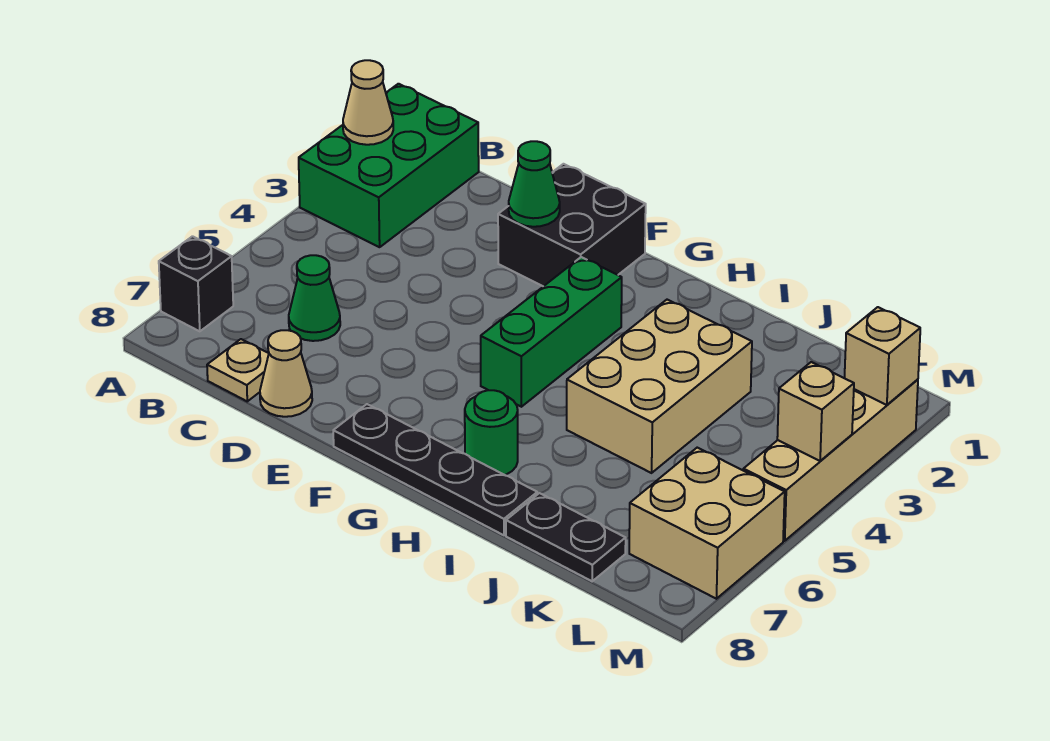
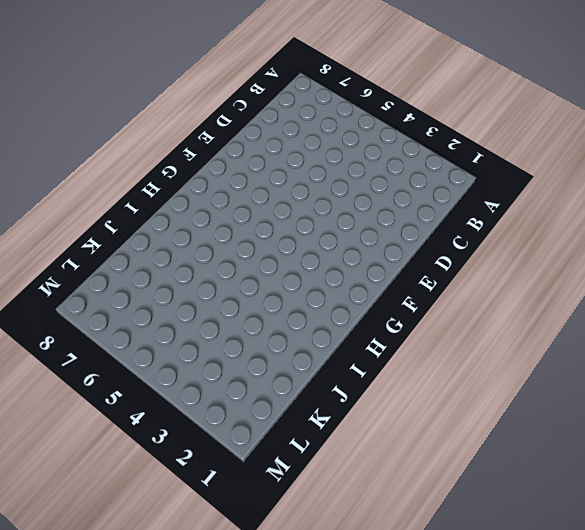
none -> green brick A1:B3 level 1
none -> black brick A7 level 1
none -> green cone C6 level 1

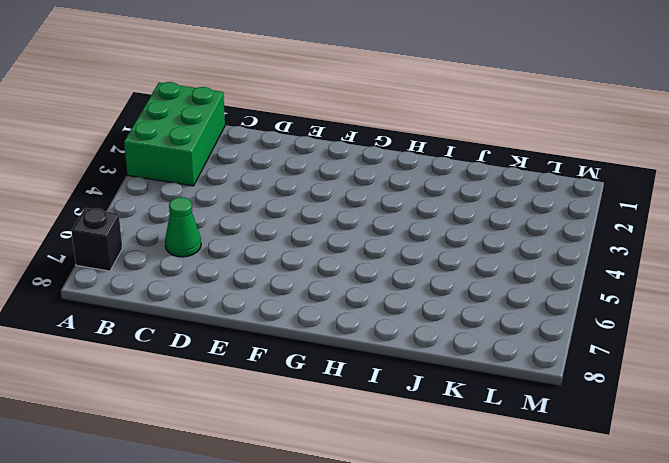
none -> tan plate C8 level 1
none -> tan cone D8 level 1
none -> black brick E1:F2 level 1

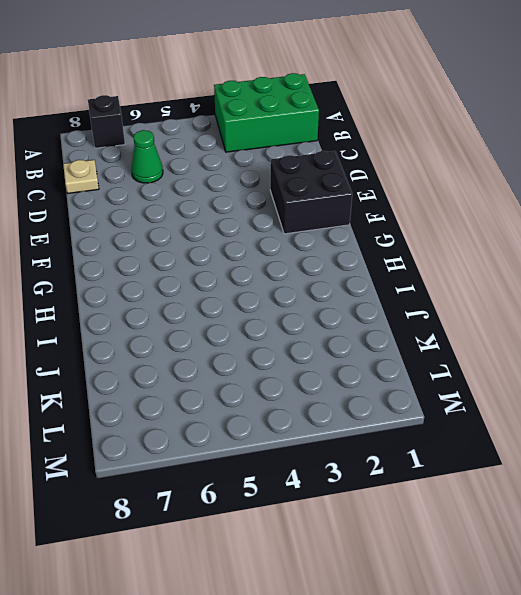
none -> tan cone D8 level 1
none -> black plate F8:I8 level 1
none -> green brick G3:G5 level 1

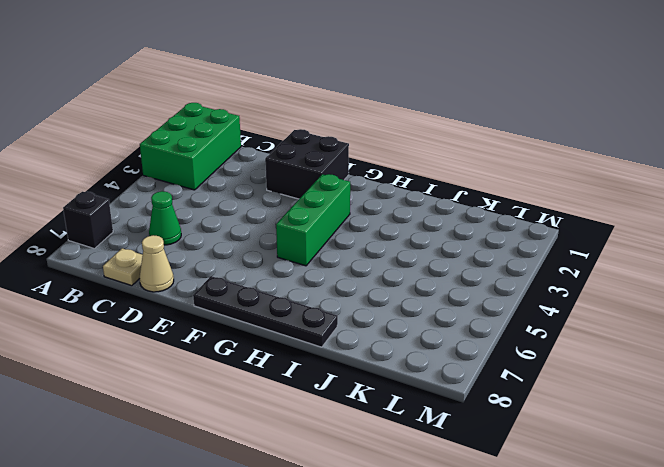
none -> green round brick H7 level 1
none -> tan brick I3:J5 level 1
none -> black plate J8:K8 level 1

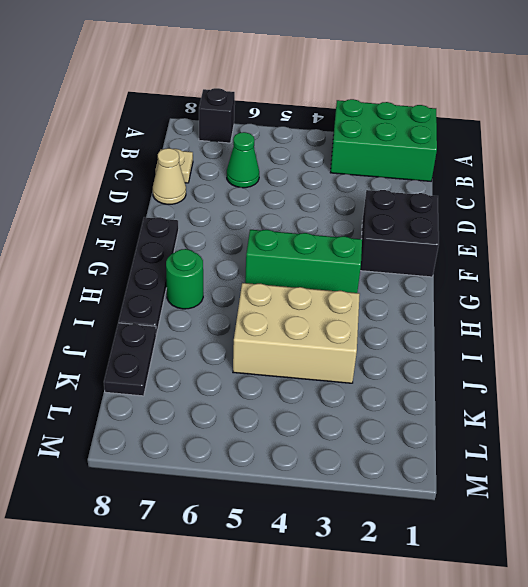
none -> tan brick L6:M7 level 1
none -> tan brick M2:M5 level 1
none -> tan cone A2 level 2

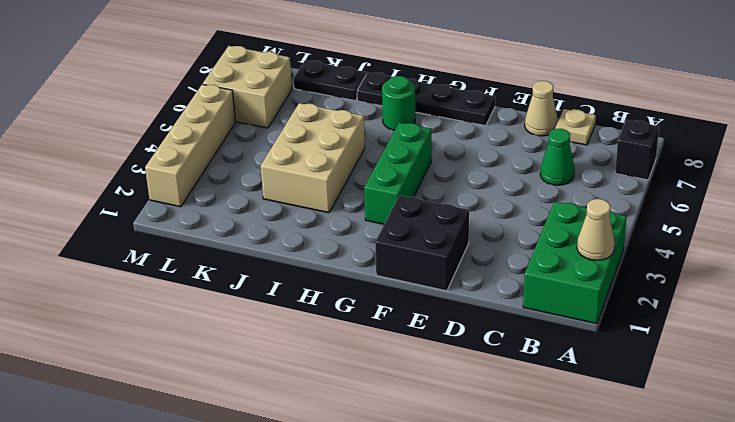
none -> green cone E2 level 2
none -> tan brick M2 level 2
none -> tan brick M4 level 2

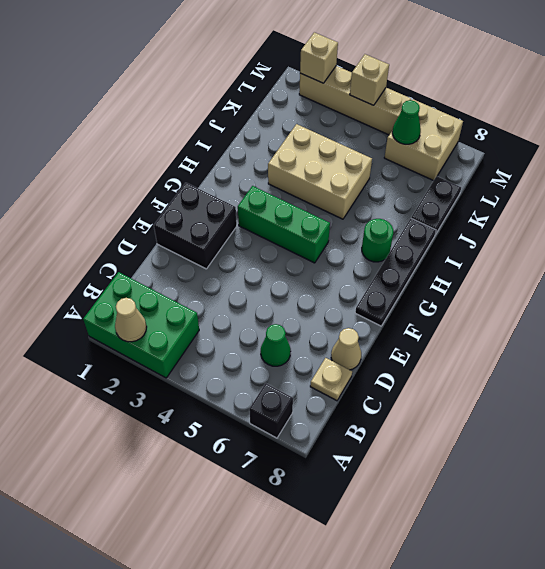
green cone L6 level 2 -> green cone E2 level 2

